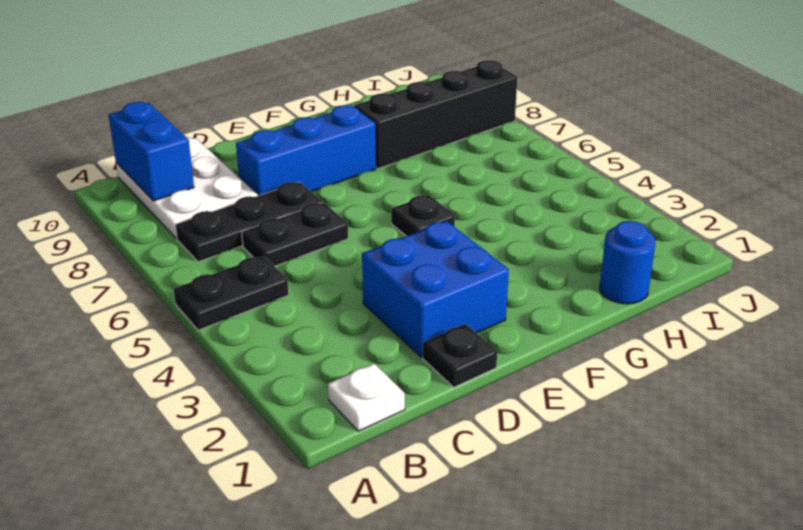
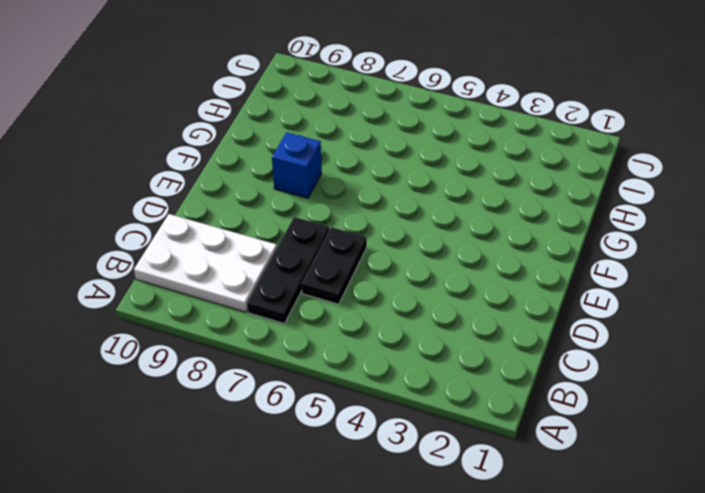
blue brick F8 level 1 -> blue brick D8:F8 level 1
none -> black plate A5:B5 level 1
none -> white plate B1 level 1
none -> black plate D1 level 1

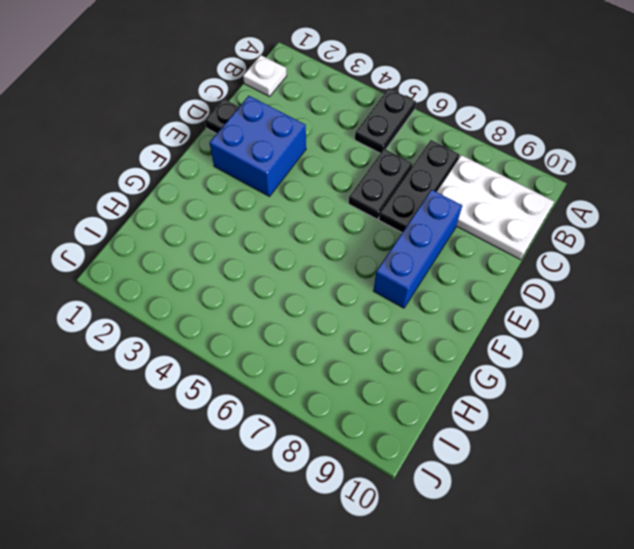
none -> black plate F5 level 1
none -> black brick G8:J8 level 1
none -> blue round brick H1 level 1

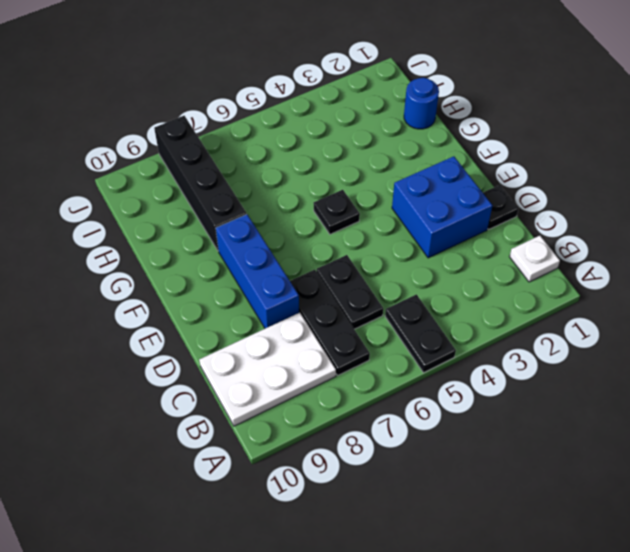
none -> blue brick B9:B10 level 2

